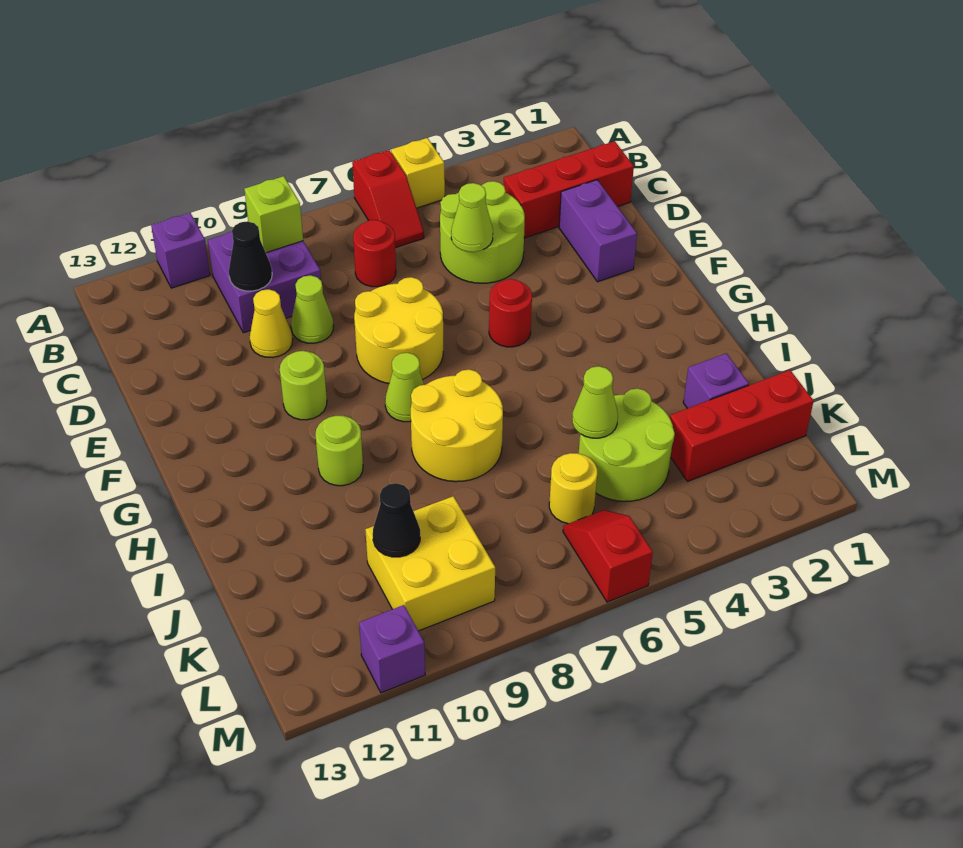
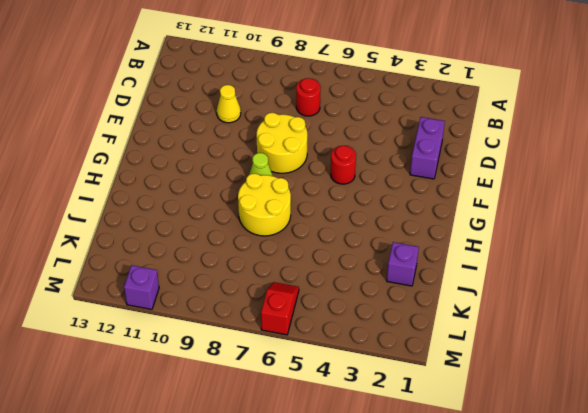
none -> yellow brick A5 level 1
none -> red slope A6:B6 level 1 top A
none -> purple brick A11 level 1

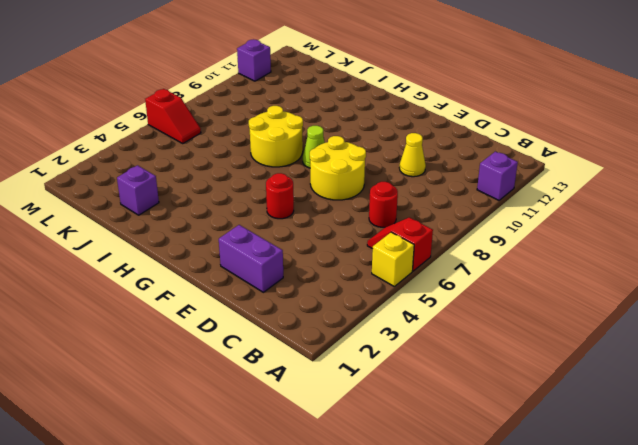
none -> purple brick B9:C10 level 1
none -> red brick C1:C3 level 1
none -> lime round brick C4:D5 level 1

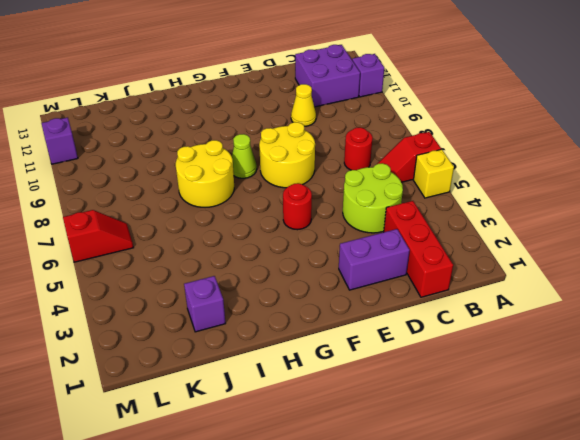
purple brick B11:C12 level 1 -> purple brick B9:C10 level 1
none -> lime cone D9 level 1
none -> lime round brick F10 level 1
none -> lime round brick H10 level 1

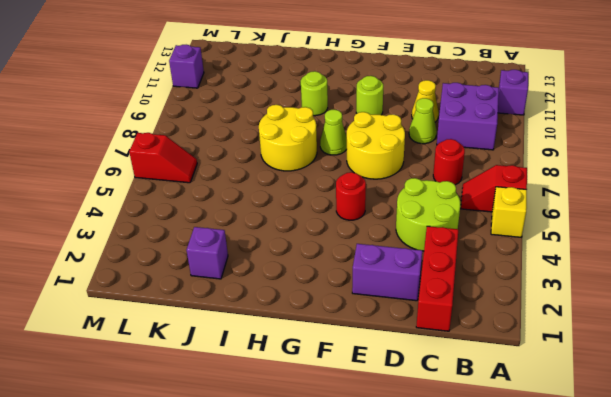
none -> lime round brick J4:K5 level 1
none -> red brick K1:K3 level 1
none -> yellow round brick K6 level 1

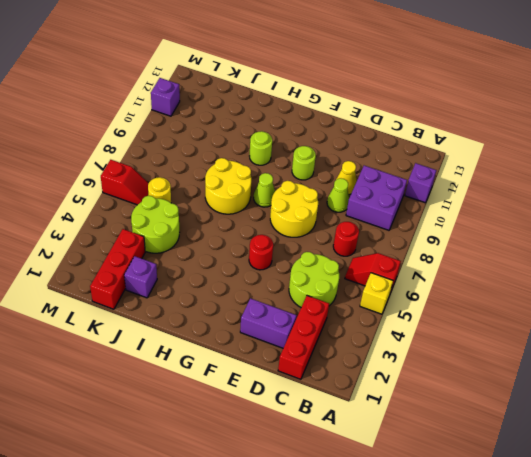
none -> yellow brick K9:L10 level 1
none -> lime brick B9 level 2
none -> black cone C10 level 2

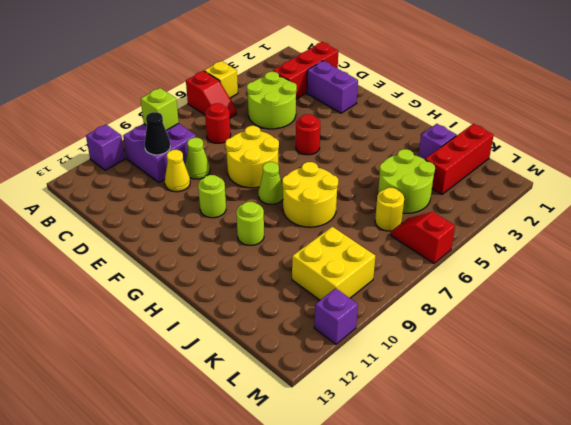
none -> lime cone D5 level 2
none -> lime cone J5 level 2
none -> black cone K10 level 2

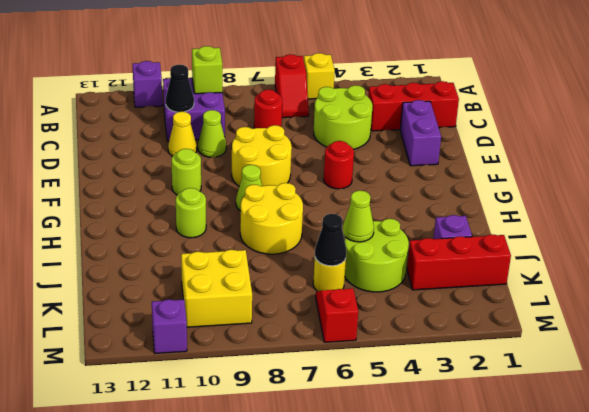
black cone K6 level 2 -> black cone K10 level 2
none -> lime cone D5 level 2

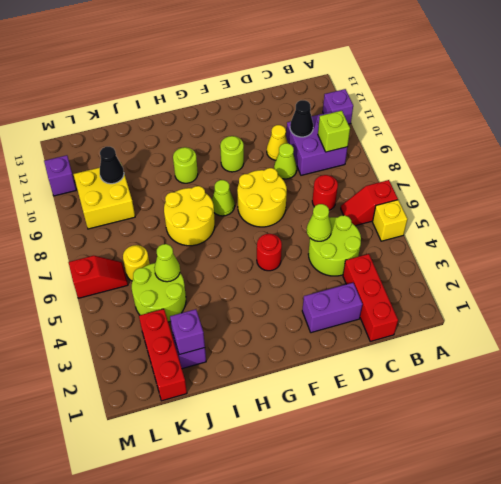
purple brick J2 level 2 -> none

